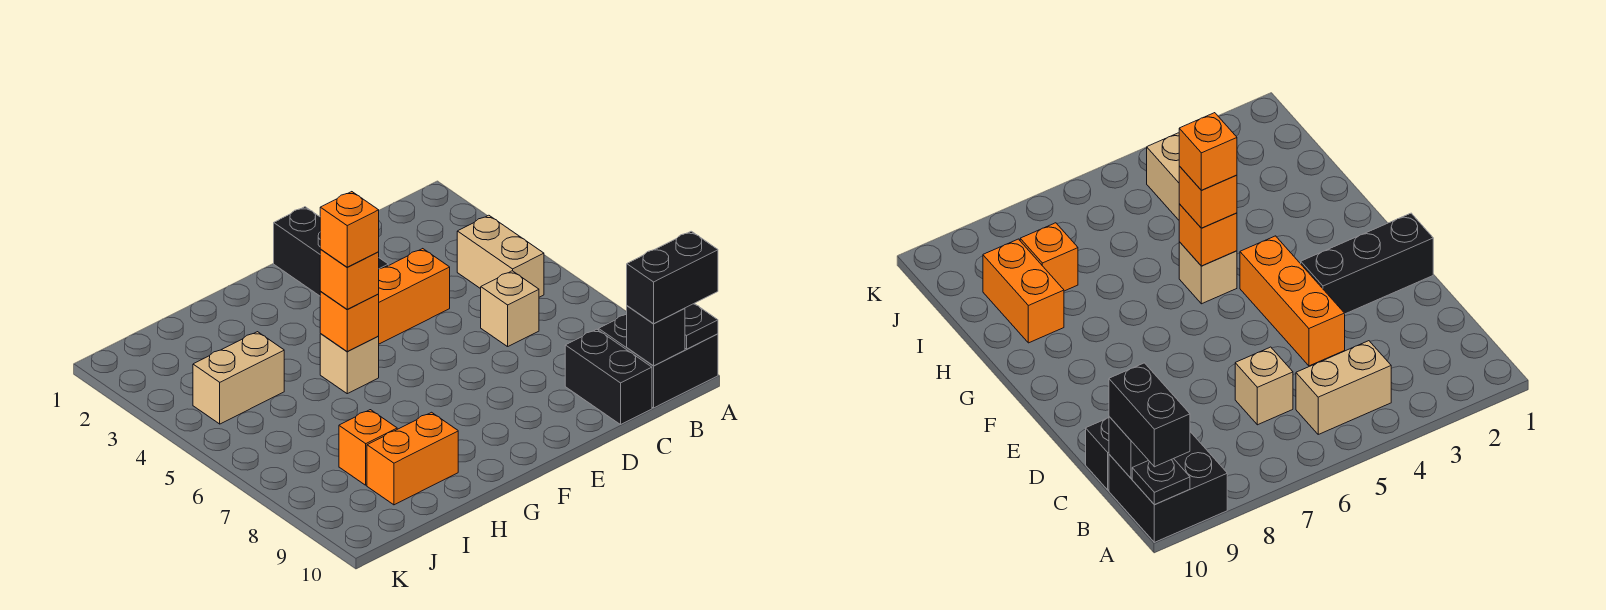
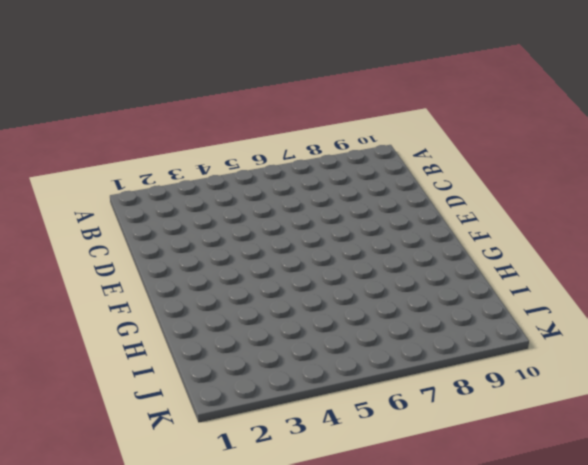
none -> black brick A9:B10 level 1
none -> tan brick B4:B5 level 1
none -> tan brick C6 level 1

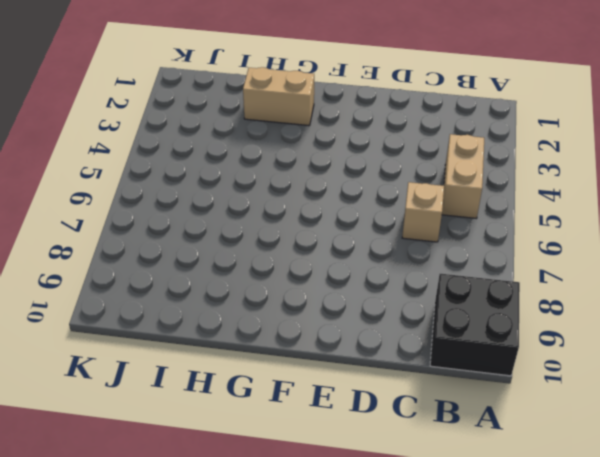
tan brick G2:H2 level 1 -> tan brick I4:J4 level 1
none -> black brick C9:C10 level 1
none -> orange brick D4:F4 level 1
none -> black brick E1:E3 level 1

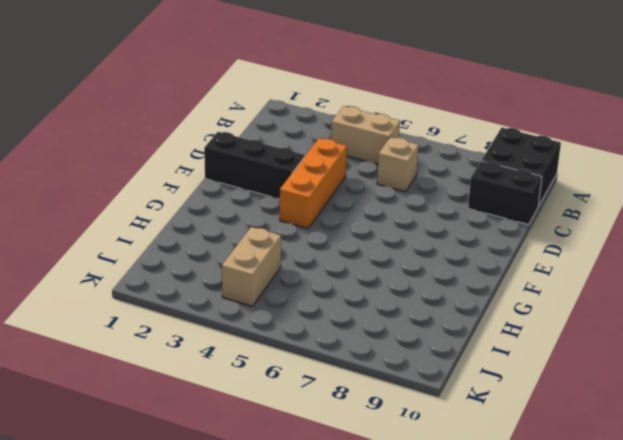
none -> tan brick G5 level 1
none -> orange brick H9:I9 level 1
none -> orange brick I8 level 1

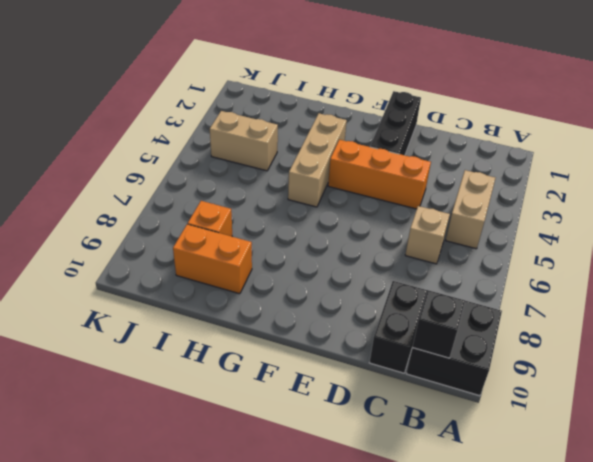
tan brick G3:G5 level 1 -> tan brick G5 level 1
none -> black plate A10 level 2
none -> orange brick G5 level 2
none -> black brick A10:B10 level 3

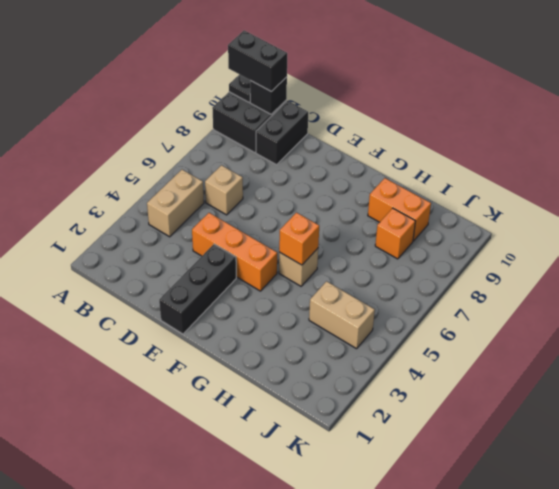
none -> orange brick G5 level 3
none -> orange brick G5 level 4

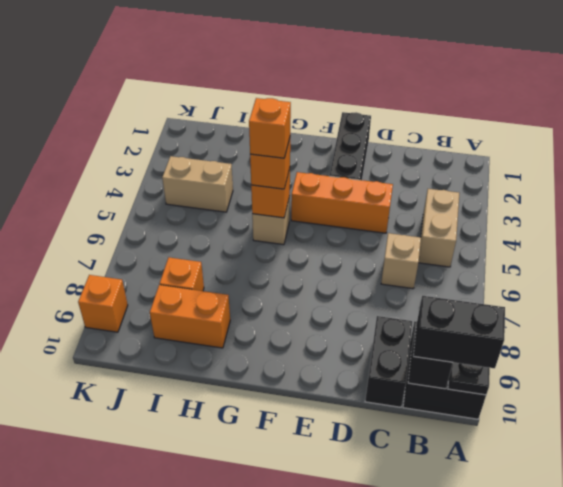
orange brick K9 level 1 -> none

